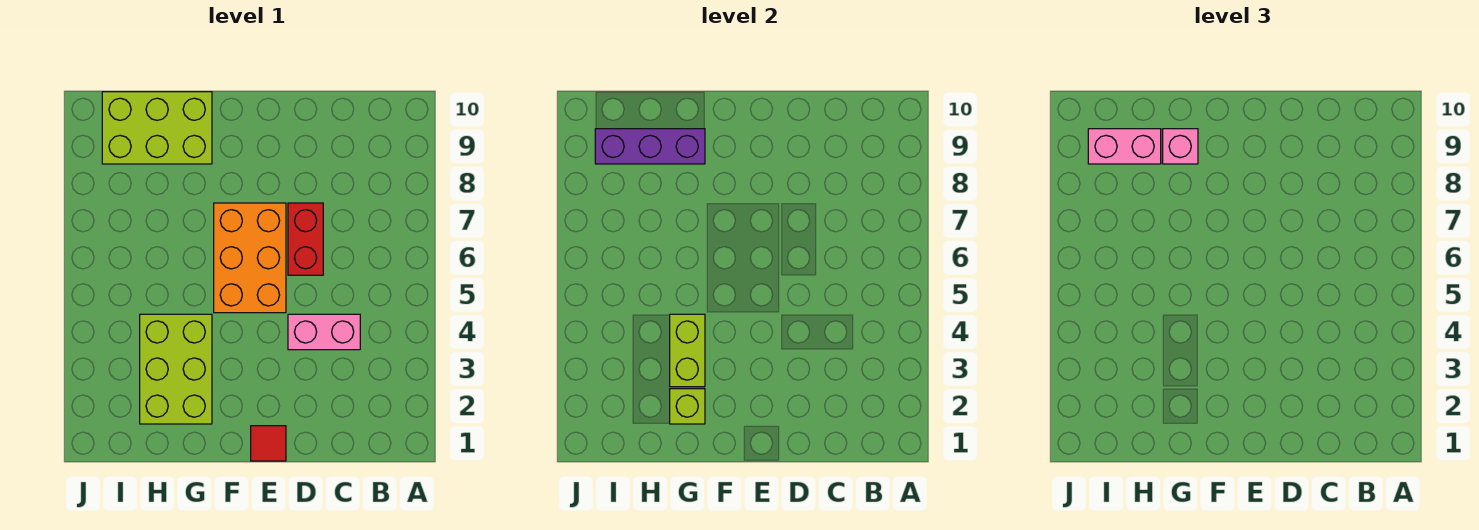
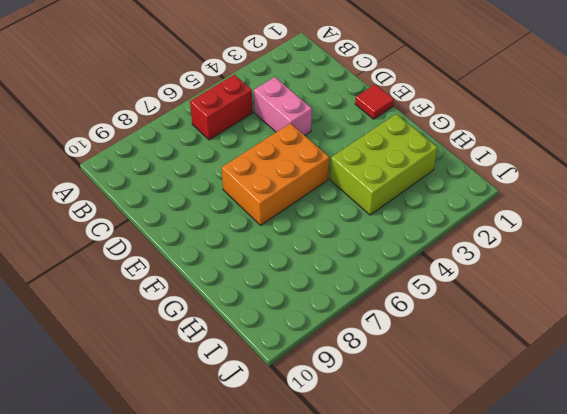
red brick B5:B6 level 1 -> red brick D6:D7 level 1
none -> lime brick G9:I10 level 1
none -> lime brick G2 level 2

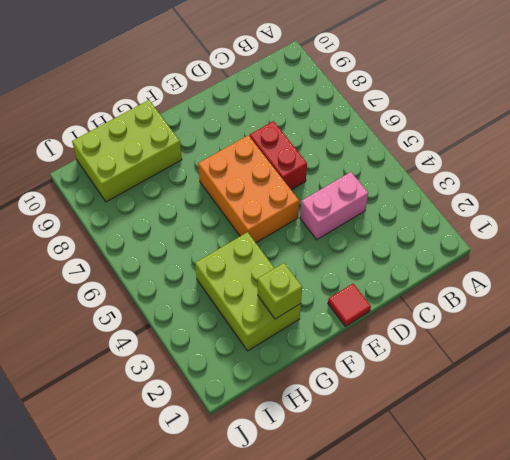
none -> lime brick G3:G4 level 2
none -> purple brick G9:I9 level 2

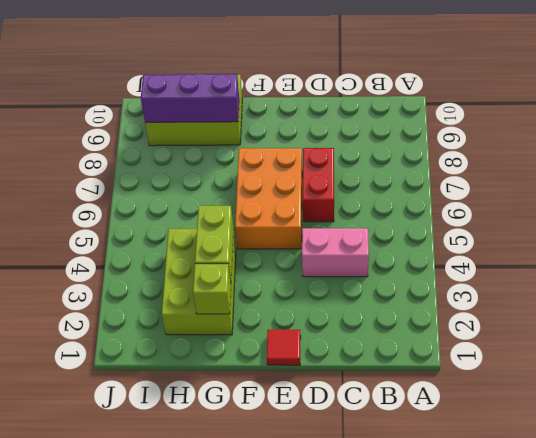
none -> pink brick G9 level 3
none -> pink brick H9:I9 level 3

